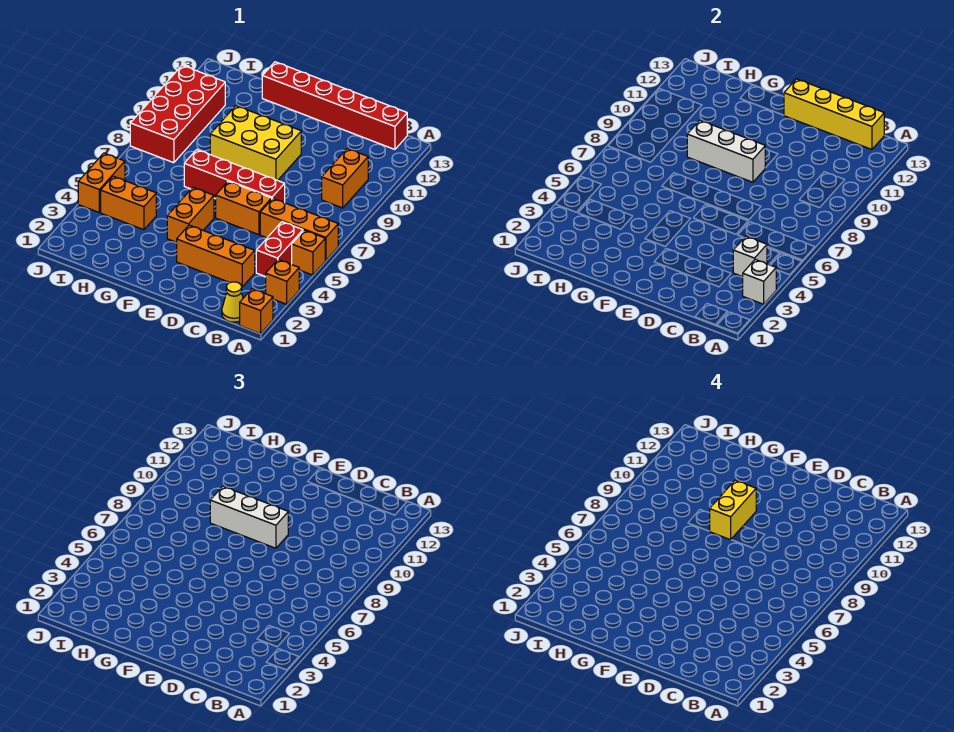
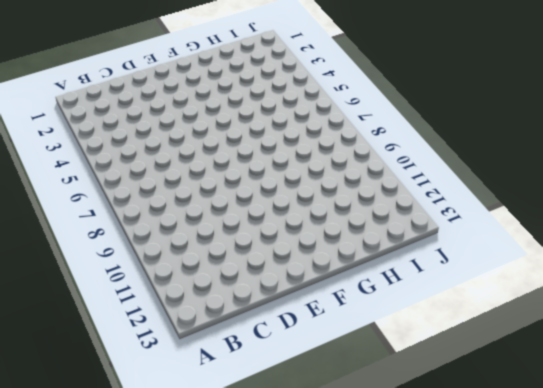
none -> orange brick A1 level 1
none -> orange brick A3 level 1
none -> orange brick A5 level 1

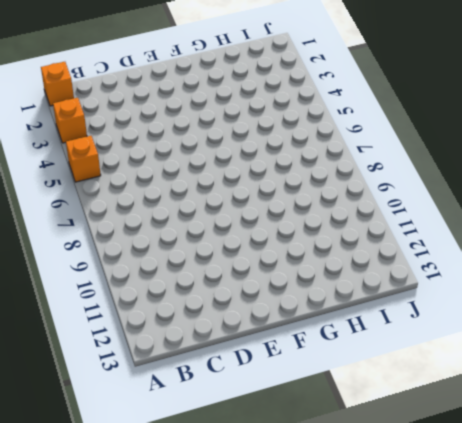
none -> orange brick A6:C6 level 1
none -> yellow cone B1 level 1
none -> red brick B4:B5 level 1

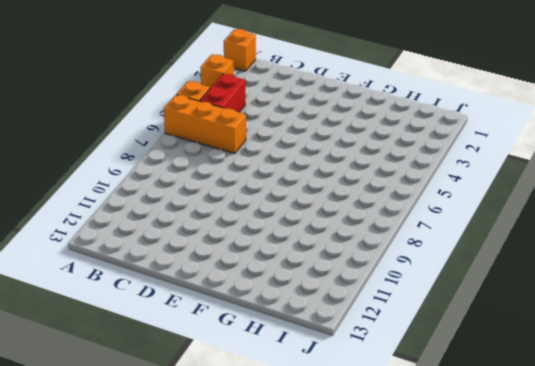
none -> yellow cone B1 level 1
none -> orange brick B9:B10 level 1
none -> red brick B13:G13 level 1

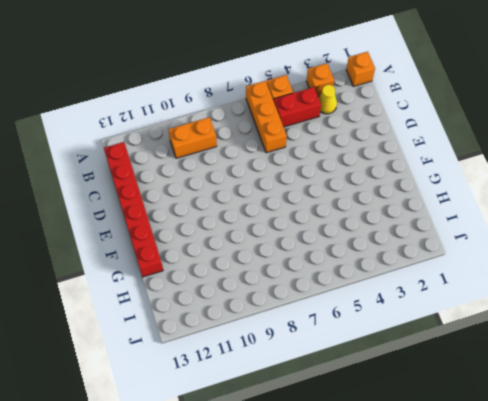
yellow cone B3 level 1 -> yellow cone B1 level 1
none -> orange brick C3:E3 level 1
none -> orange brick D6:E6 level 1
none -> red brick D7:G7 level 1

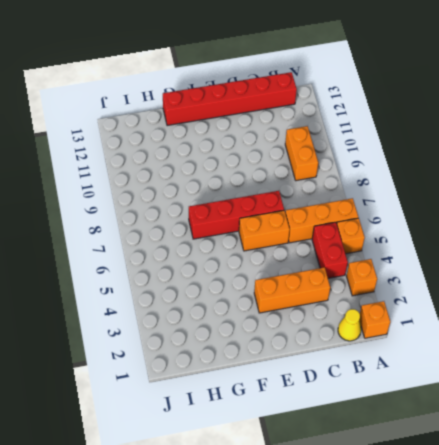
none -> yellow brick E9:G10 level 1
none -> orange brick F4:F5 level 1
none -> orange brick H4:I4 level 1

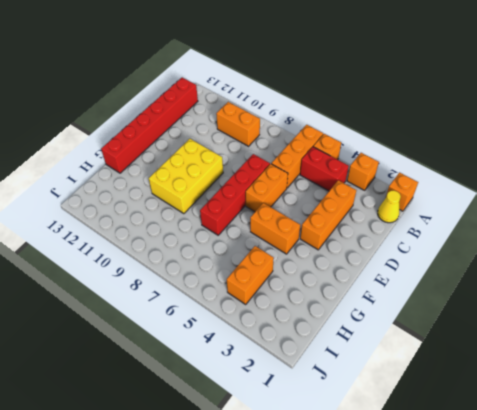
none -> red brick I8:J11 level 1
none -> orange brick J4:J5 level 1
none -> white brick A3 level 2

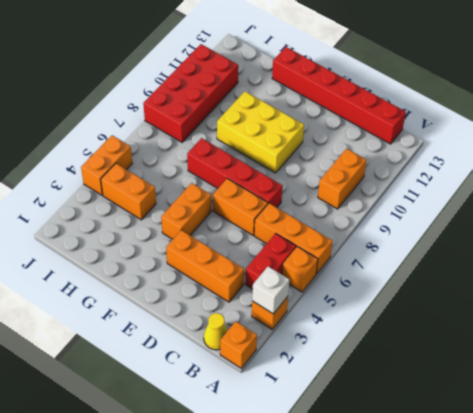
none -> white brick B4 level 2
none -> yellow brick B13:E13 level 2
none -> white brick E9:G9 level 2

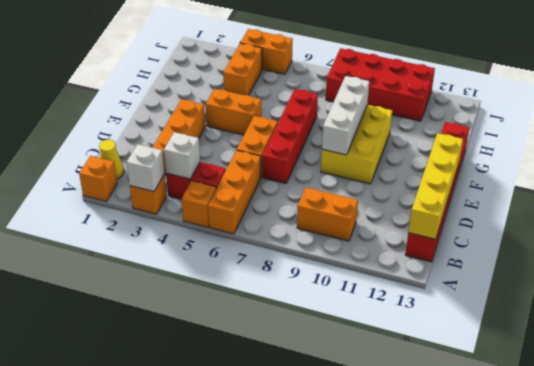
none -> white brick E9:G9 level 3
none -> yellow brick F9:F10 level 4

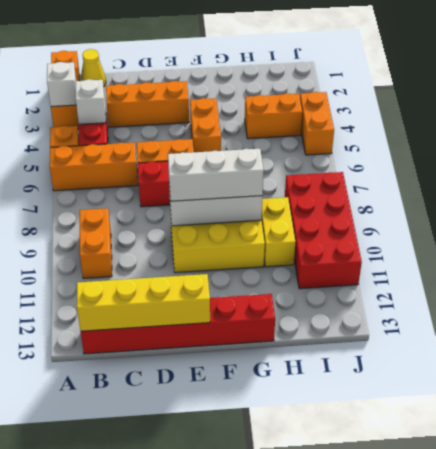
yellow brick H9:H10 level 1 -> yellow brick F9:F10 level 4

